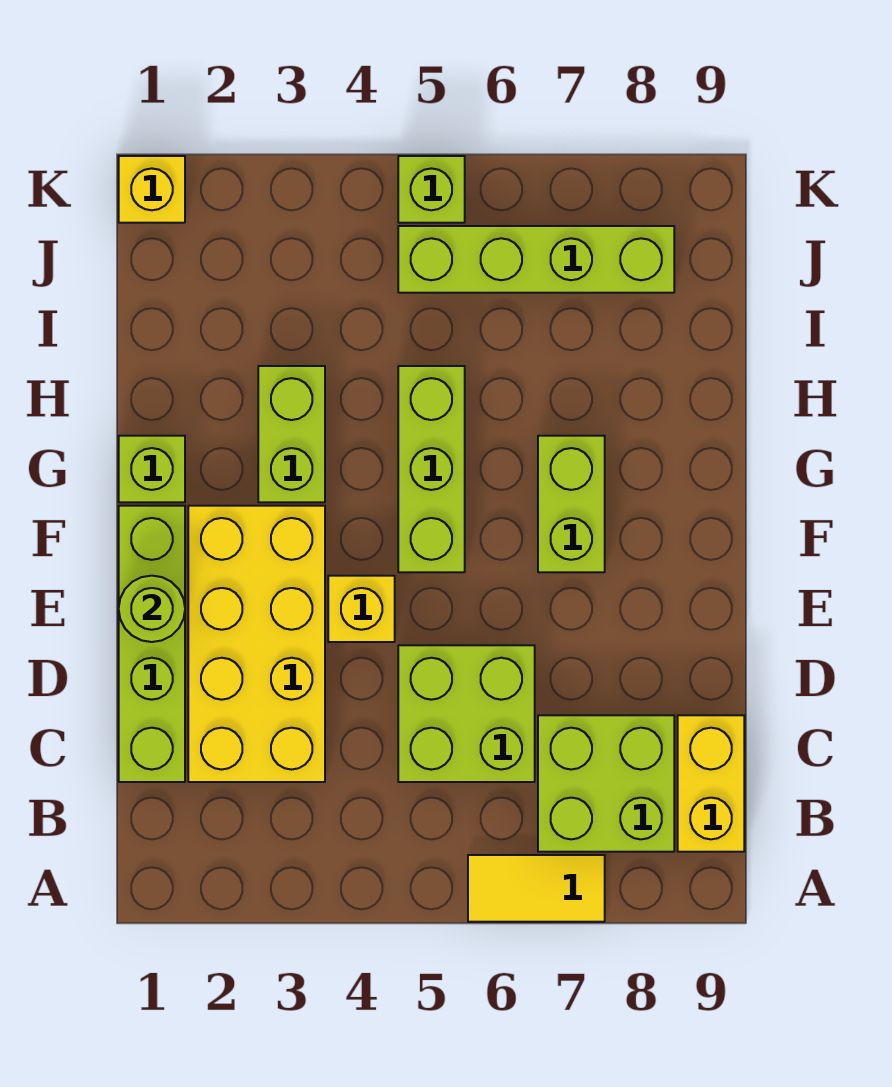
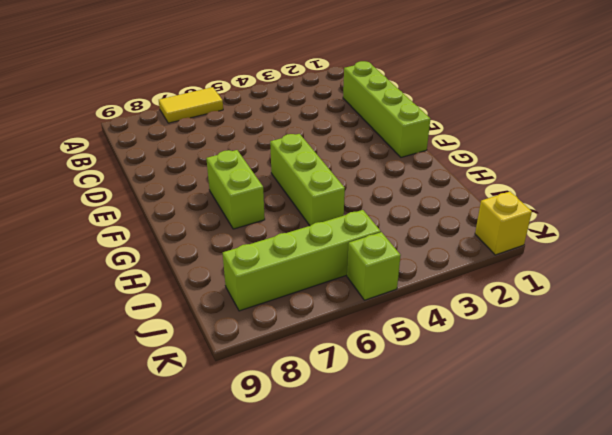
none -> lime brick B7:C8 level 1
none -> yellow brick B9:C9 level 1
none -> yellow brick C2:F3 level 1

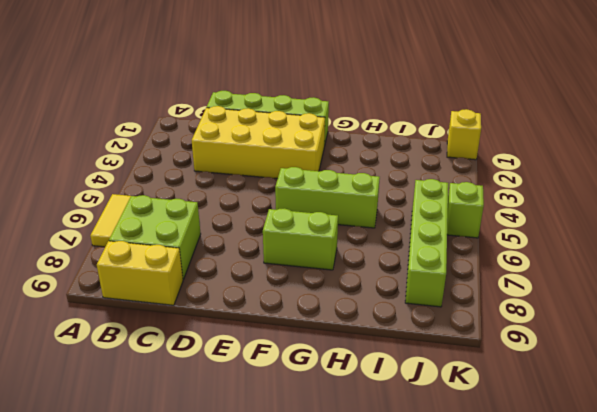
none -> lime brick C5:D6 level 1
none -> yellow brick E4 level 1
none -> lime brick G1 level 1

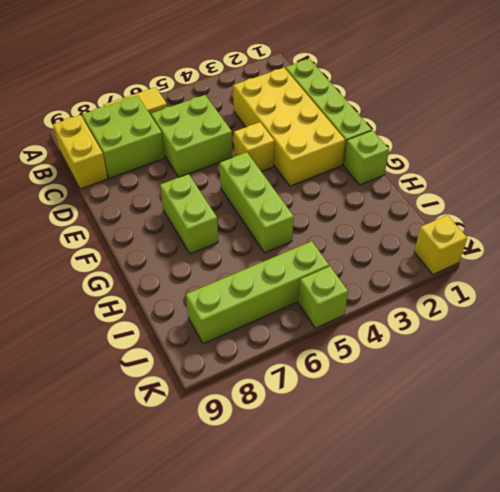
none -> lime brick G3:H3 level 1
none -> lime round brick E1 level 2

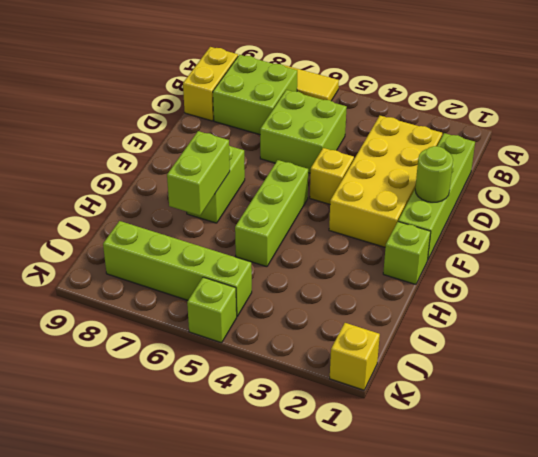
lime brick G7:H7 level 2 -> lime brick G3:H3 level 1

